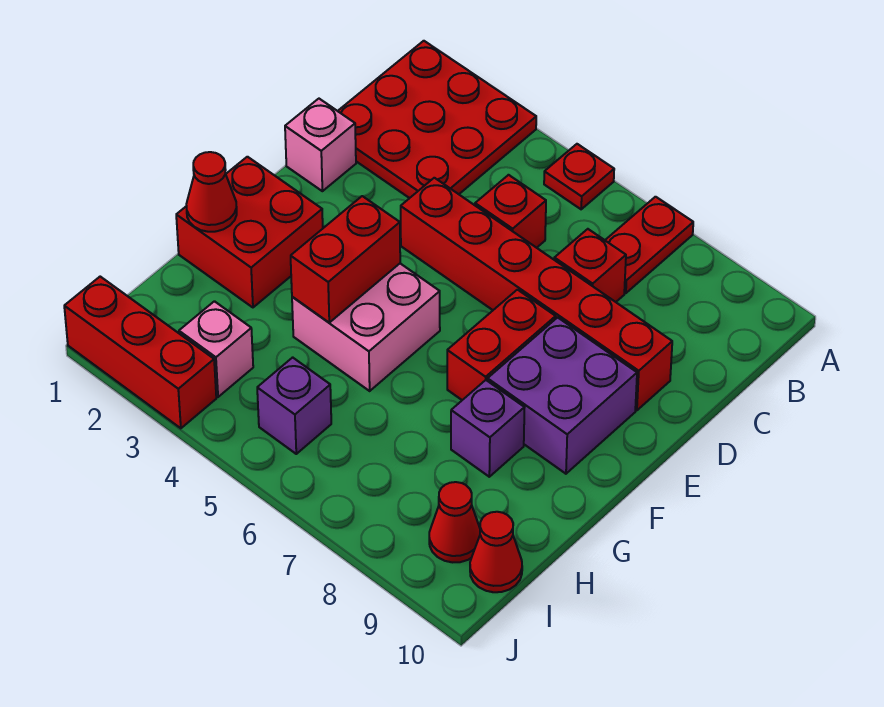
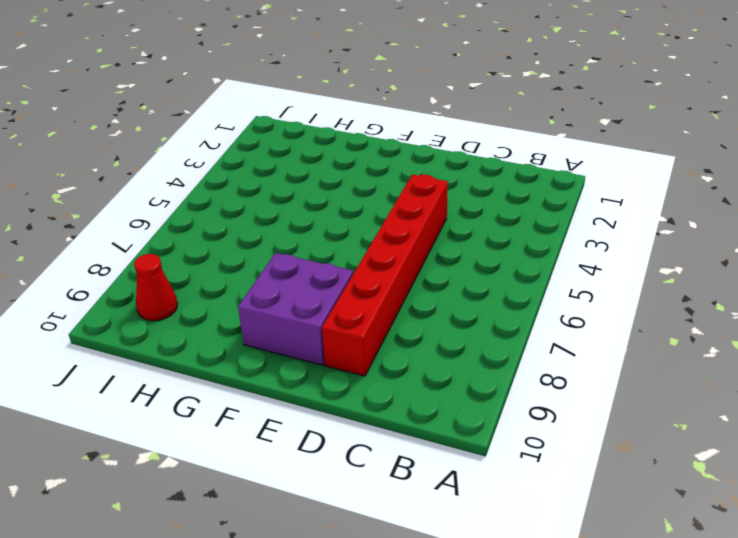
none -> red plate A1:C3 level 1
none -> red plate A5 level 1
none -> red plate A7:B7 level 1

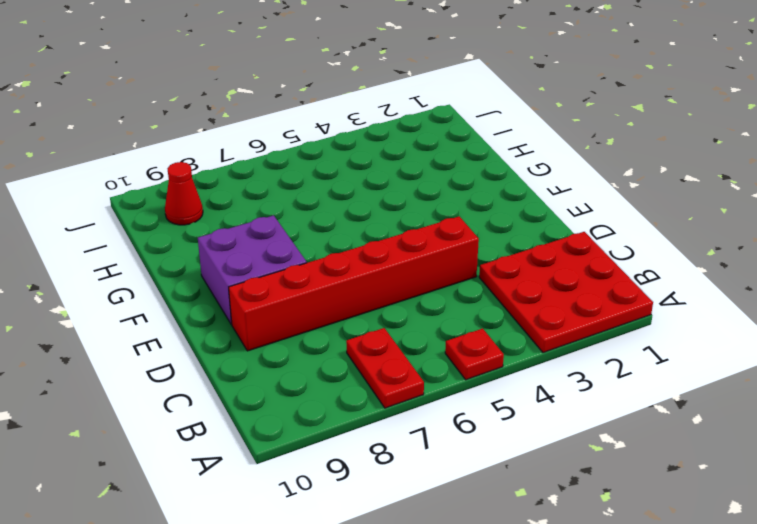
none -> red brick C5 level 1
none -> red brick C7 level 1
none -> pink brick D1 level 1

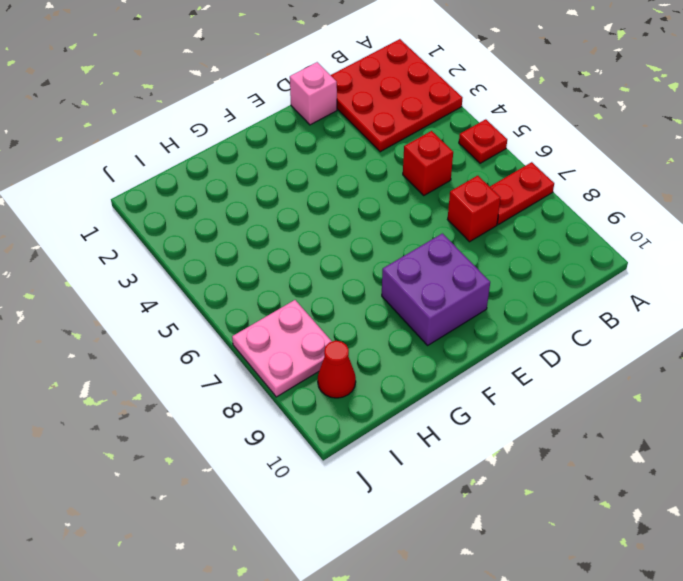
pink plate I7:J8 level 1 -> none
none -> red brick D4:D9 level 1
none -> red brick E7:F7 level 1
none -> red brick F1:G2 level 1

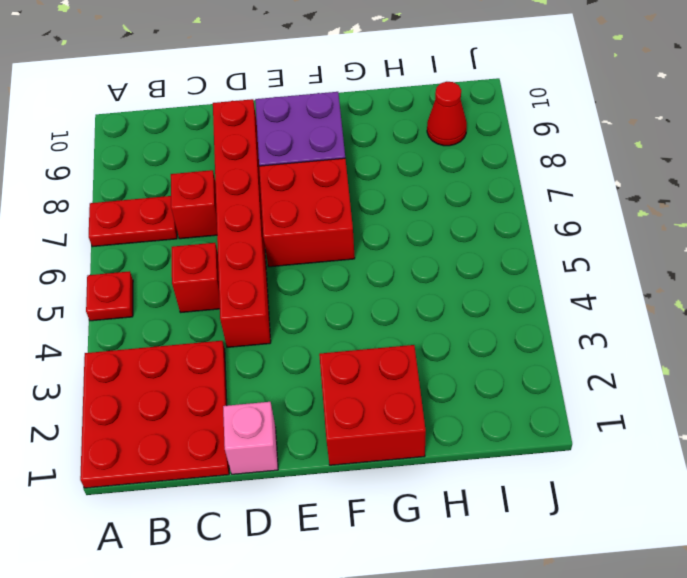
red brick E6:F7 level 1 -> red brick E7:F7 level 1
none -> pink brick F4:G5 level 1
none -> purple brick G8 level 1
none -> pink brick I3 level 1

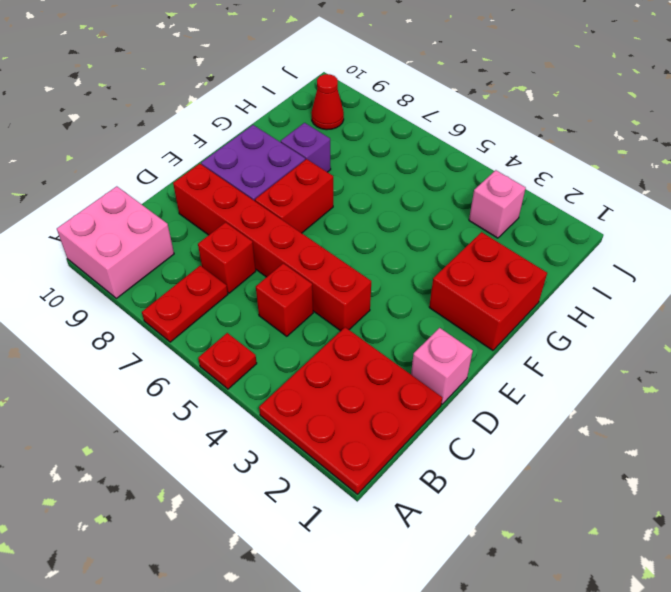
pink brick A9:B10 level 1 -> pink brick F4:G5 level 1
none -> purple brick I5 level 1
none -> red cone I10 level 1
none -> red brick J1:J3 level 1

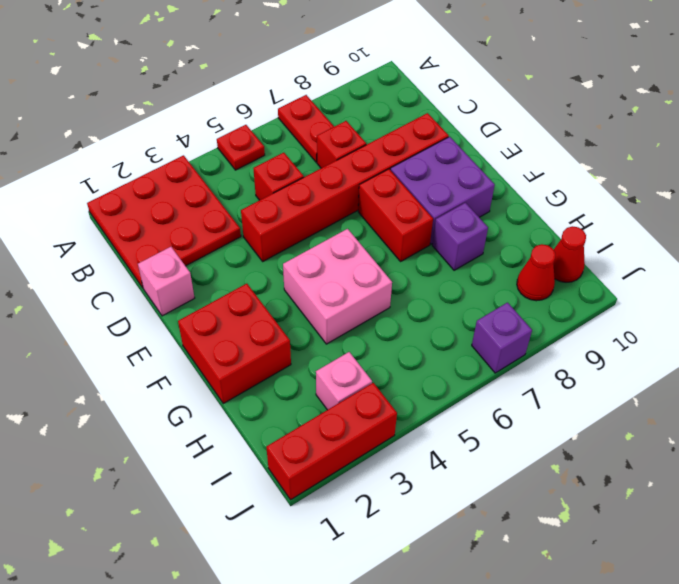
purple brick J7 level 1 -> purple brick I5 level 1
none -> red brick F4:G4 level 2
none -> red cone G1 level 2

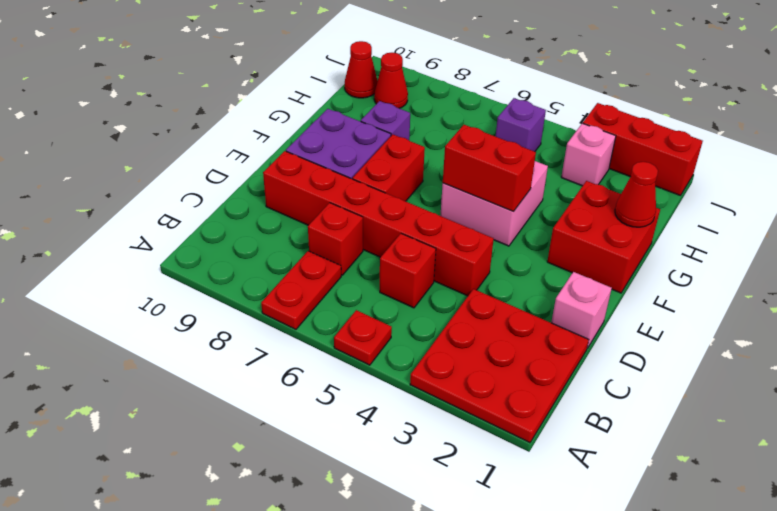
red brick F4:F5 level 2 -> red brick F4:G4 level 2

